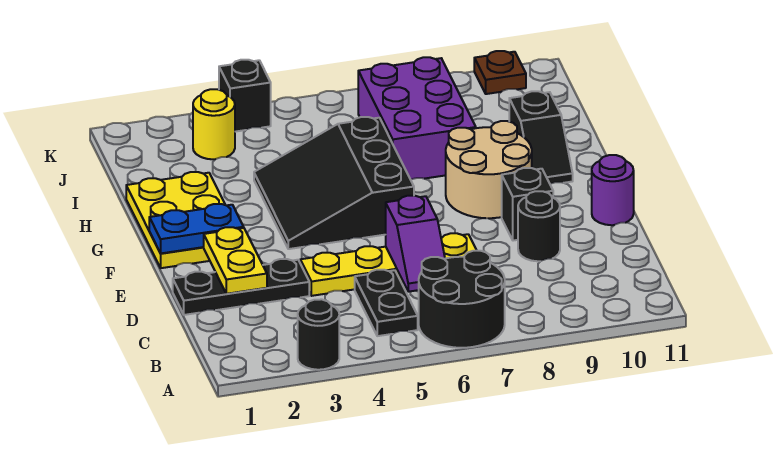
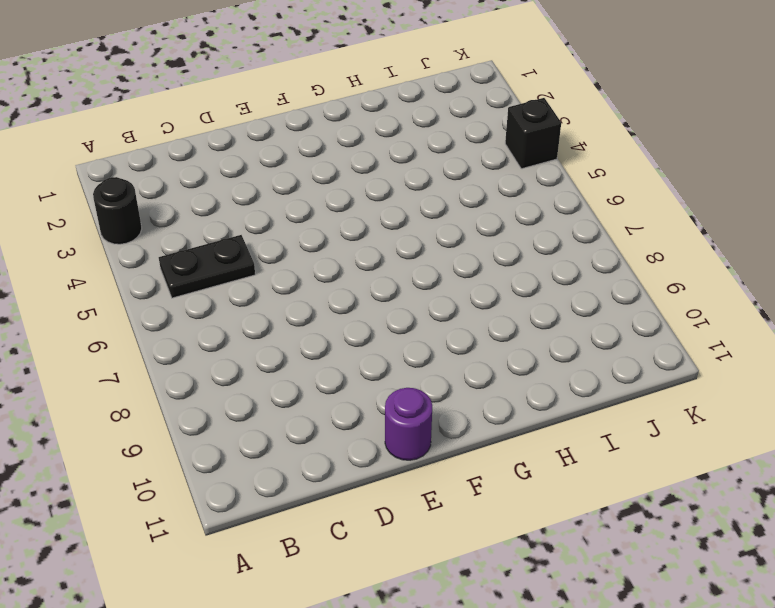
none -> black round brick A6:B7 level 1
none -> black plate D1:D3 level 1
none -> yellow plate D4:D7 level 1

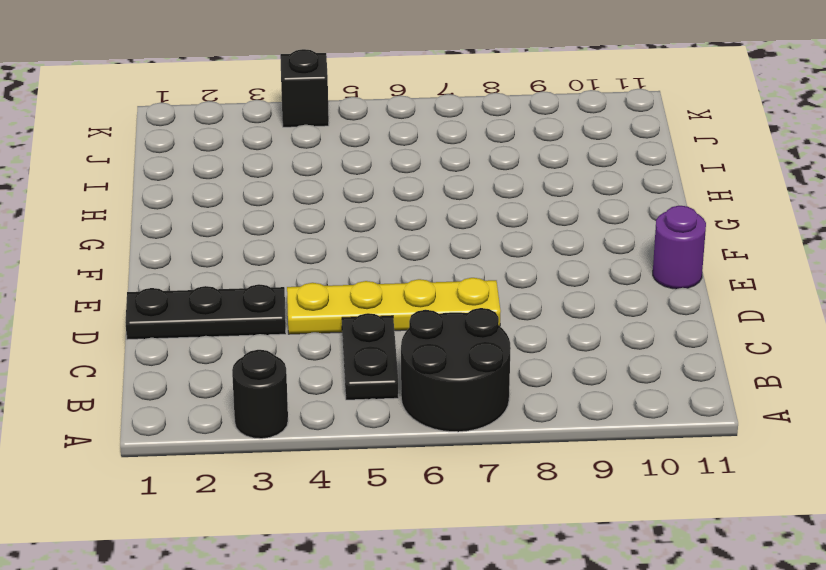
none -> black round brick D9 level 1
none -> black brick E9 level 1
none -> yellow plate F1:H2 level 1

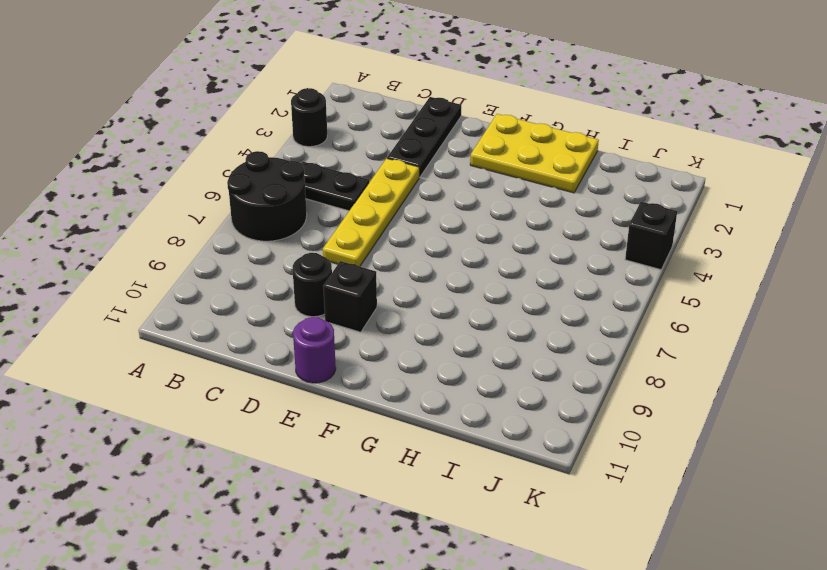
none -> black slope F4:H6 level 1 top 6
none -> tan round brick F8:G9 level 1
none -> black slope G10:H10 level 1 top H

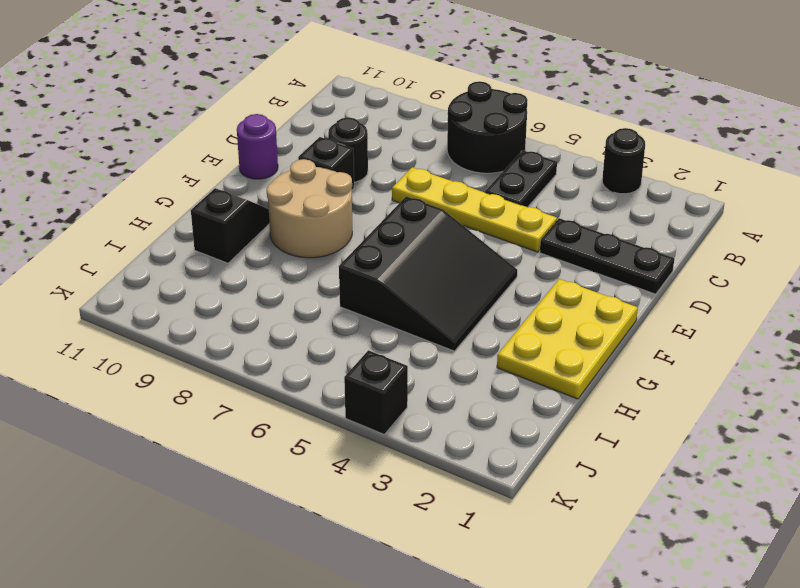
none -> purple brick H7:J8 level 1
none -> yellow round brick J3 level 1
none -> brown plate K10 level 1

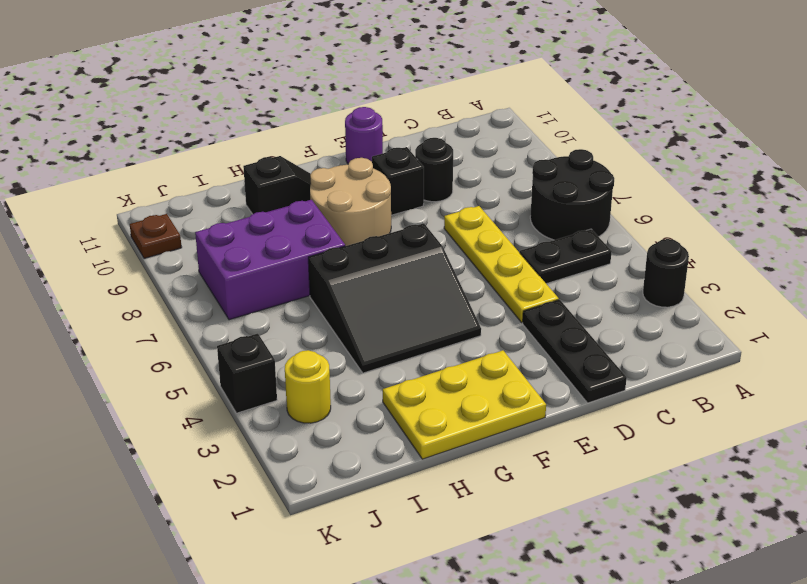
none -> purple slope C6:D6 level 2 top D
none -> yellow plate D2:E2 level 2
none -> blue plate F1:F2 level 2

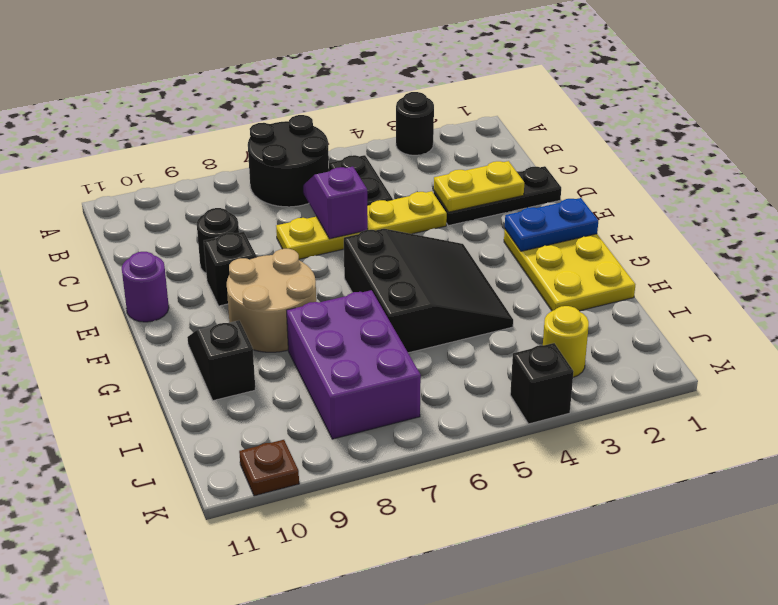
yellow plate D2:D3 level 2 -> yellow plate D2:E2 level 2

